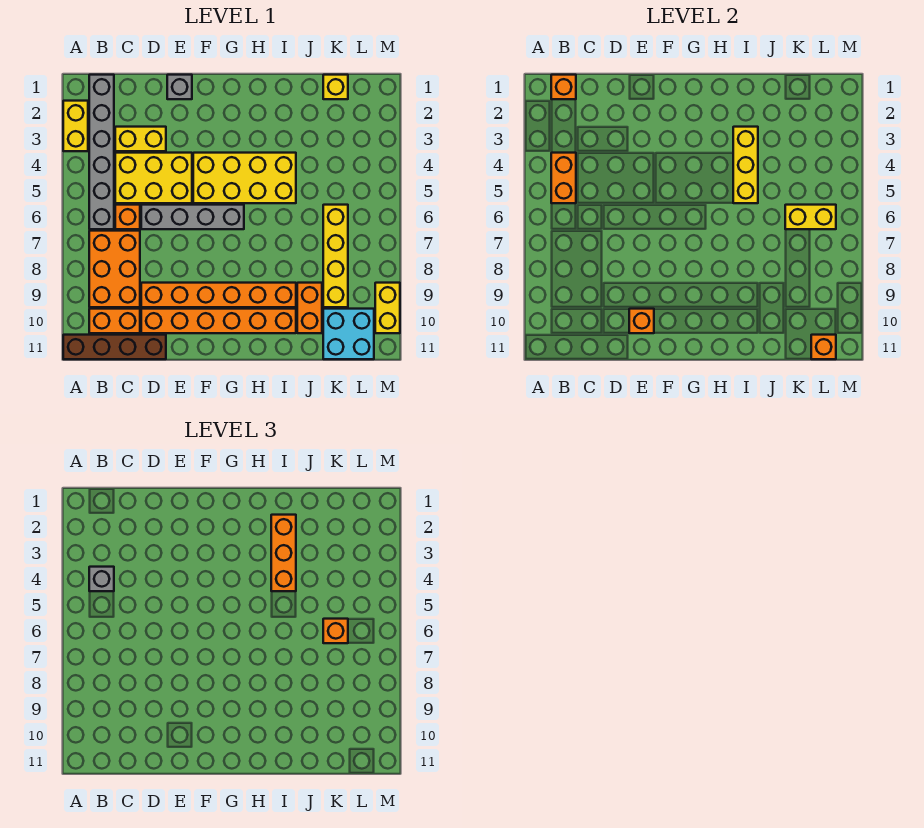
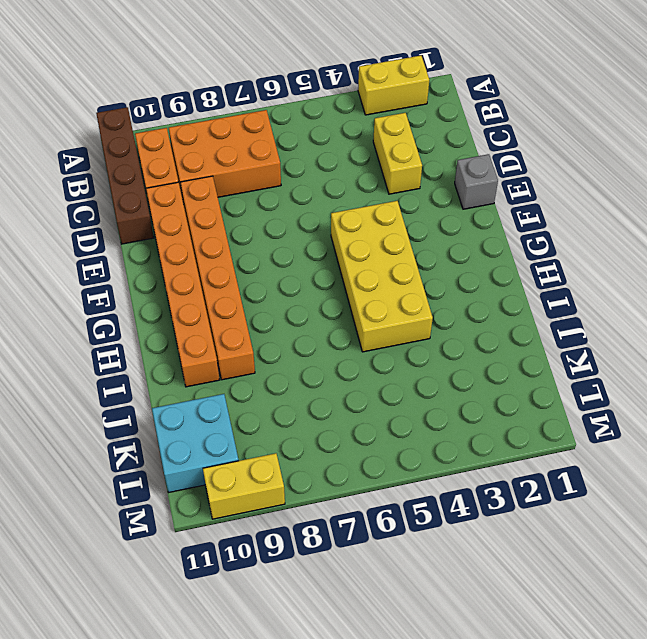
none -> grey brick B1:B6 level 1
none -> yellow brick C4:E5 level 1
none -> orange brick C6 level 1

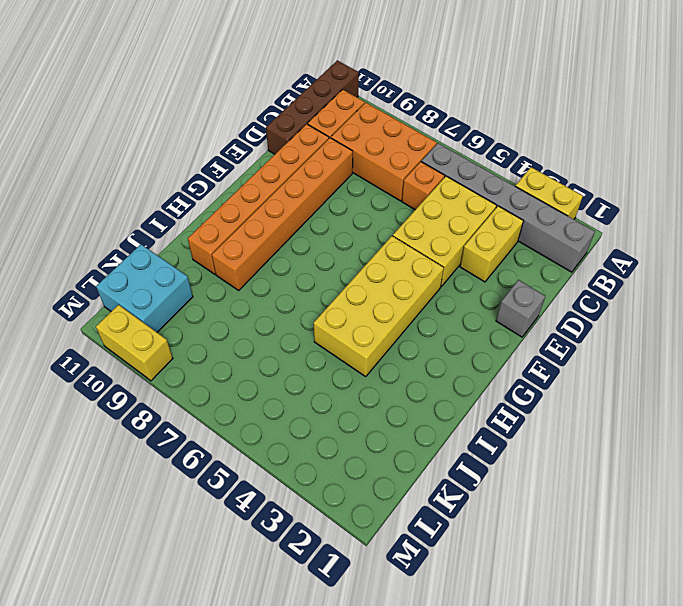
none -> grey brick D6:G6 level 1
none -> orange brick J9:J10 level 1
none -> yellow brick K1 level 1

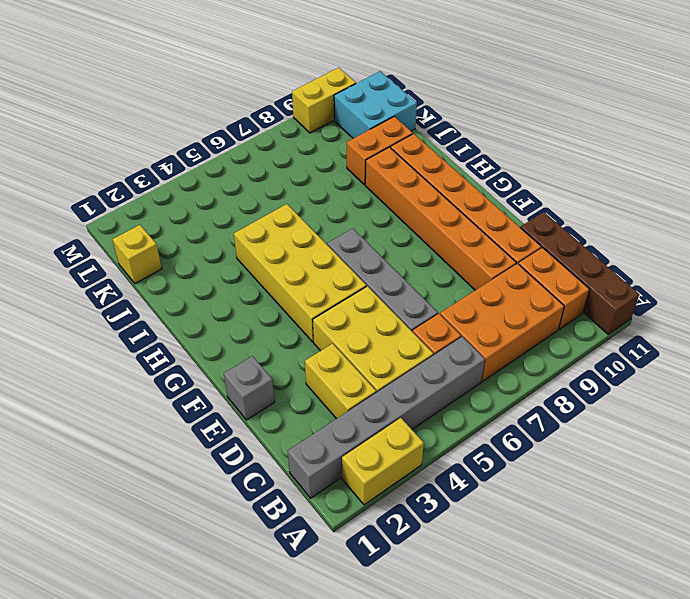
none -> yellow brick K6:K9 level 1
none -> orange brick B1 level 2
none -> orange brick B4:B5 level 2

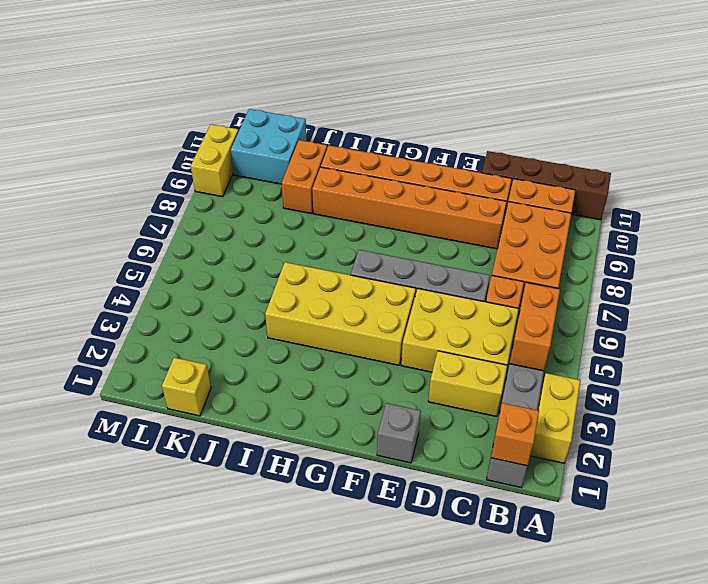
none -> yellow brick K6:K9 level 1
none -> orange brick E10 level 2
none -> yellow brick I3:I5 level 2

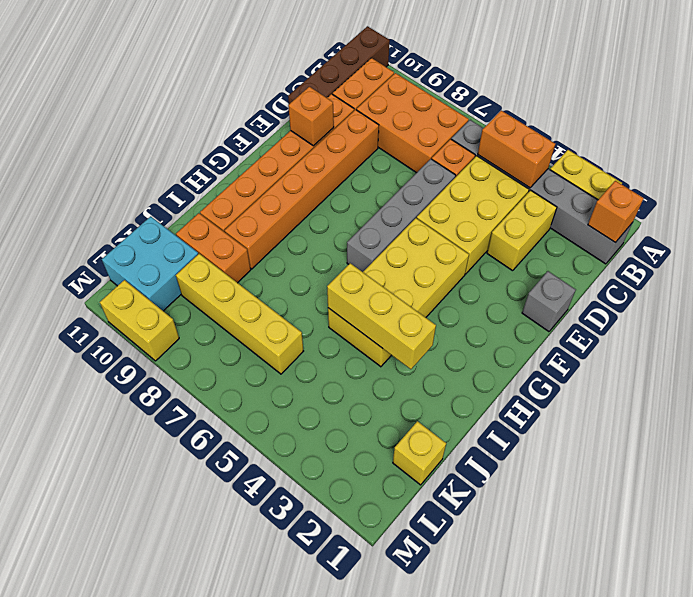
none -> yellow brick K6:L6 level 2
none -> orange brick L11 level 2
none -> grey brick B4 level 3

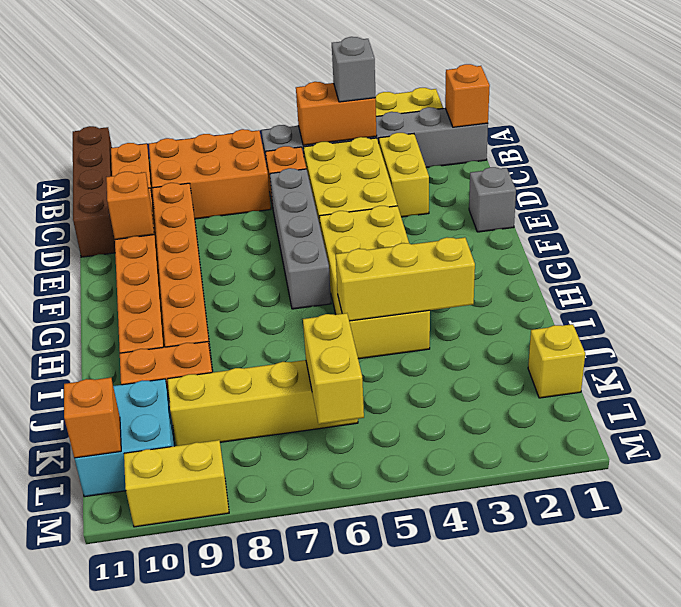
none -> orange brick I2:I4 level 3
none -> orange brick K6 level 3

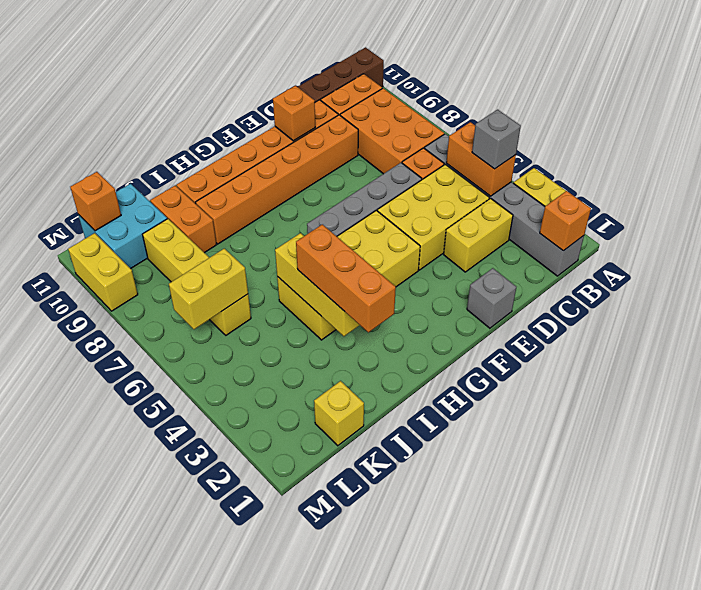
none -> orange brick K6 level 3

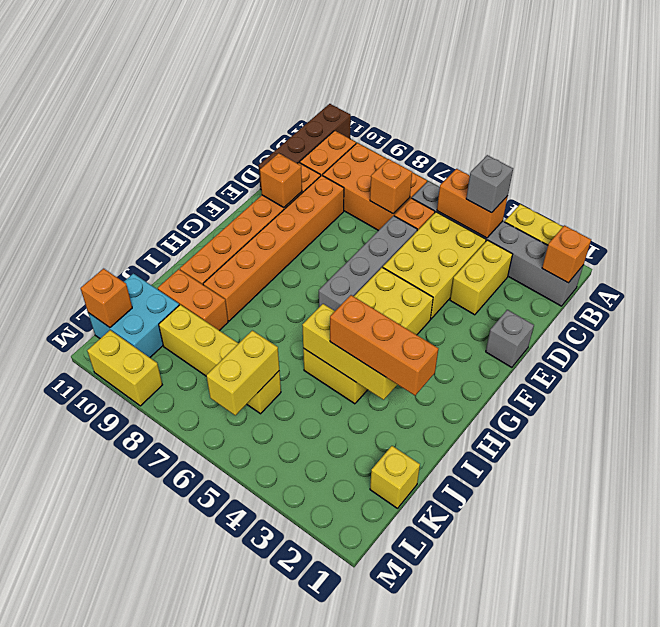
orange brick C7 level 2 -> orange brick K6 level 3

